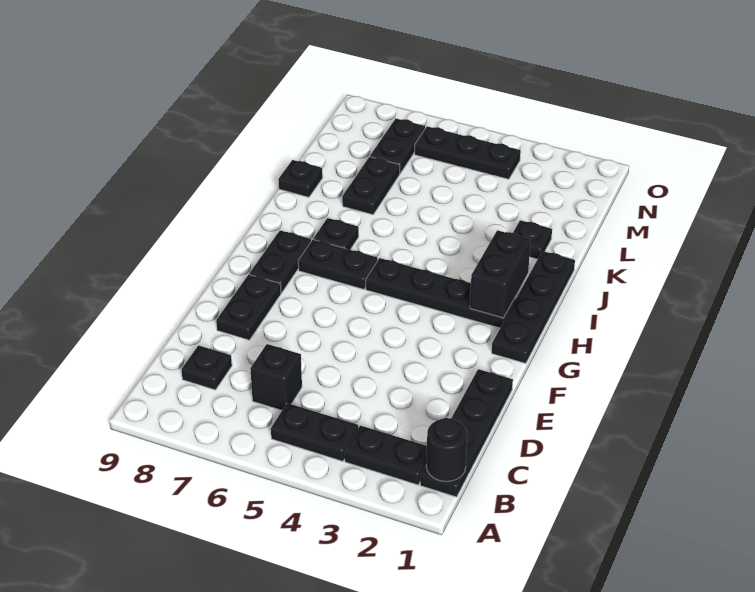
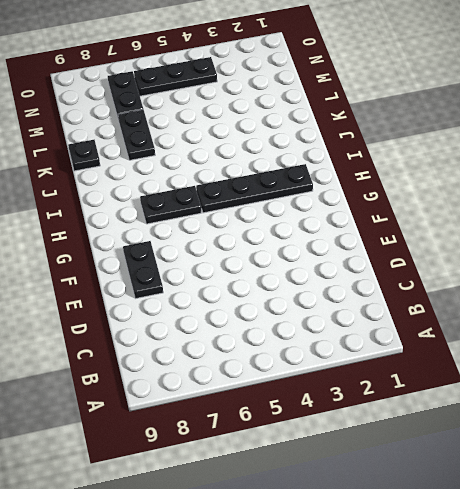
none -> black plate B1:E1 level 1
none -> black plate B2:B3 level 1
none -> black plate B4:B5 level 1

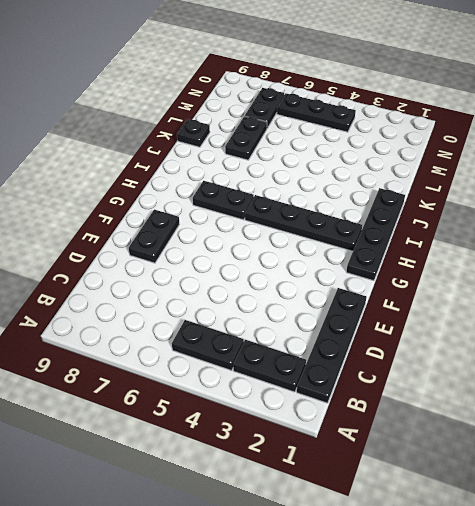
none -> black brick C6 level 1
none -> black plate C8 level 1
none -> black plate G8:H8 level 1

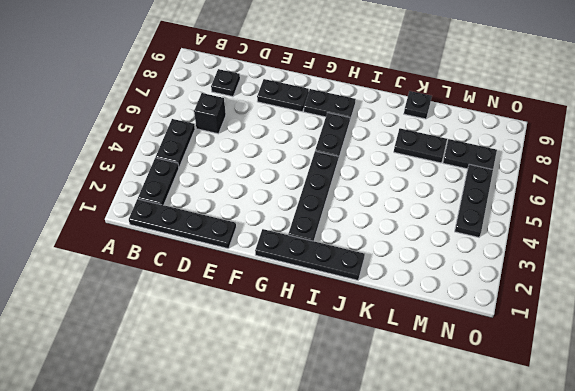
none -> black plate I7 level 1
none -> black plate K2 level 1
none -> black round brick B1 level 2

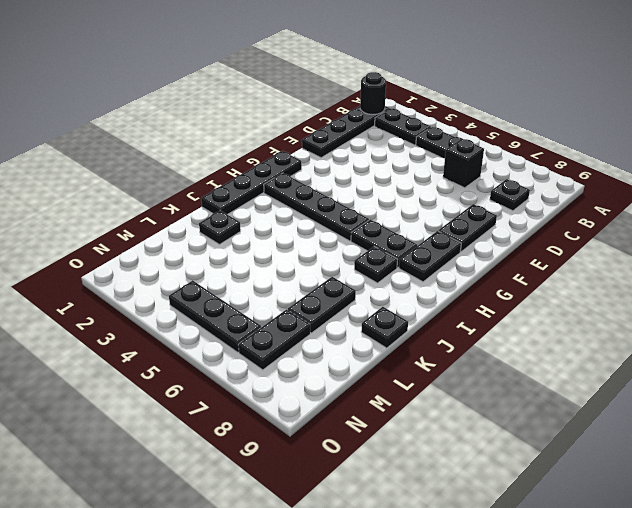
none -> black brick H2:I2 level 2

